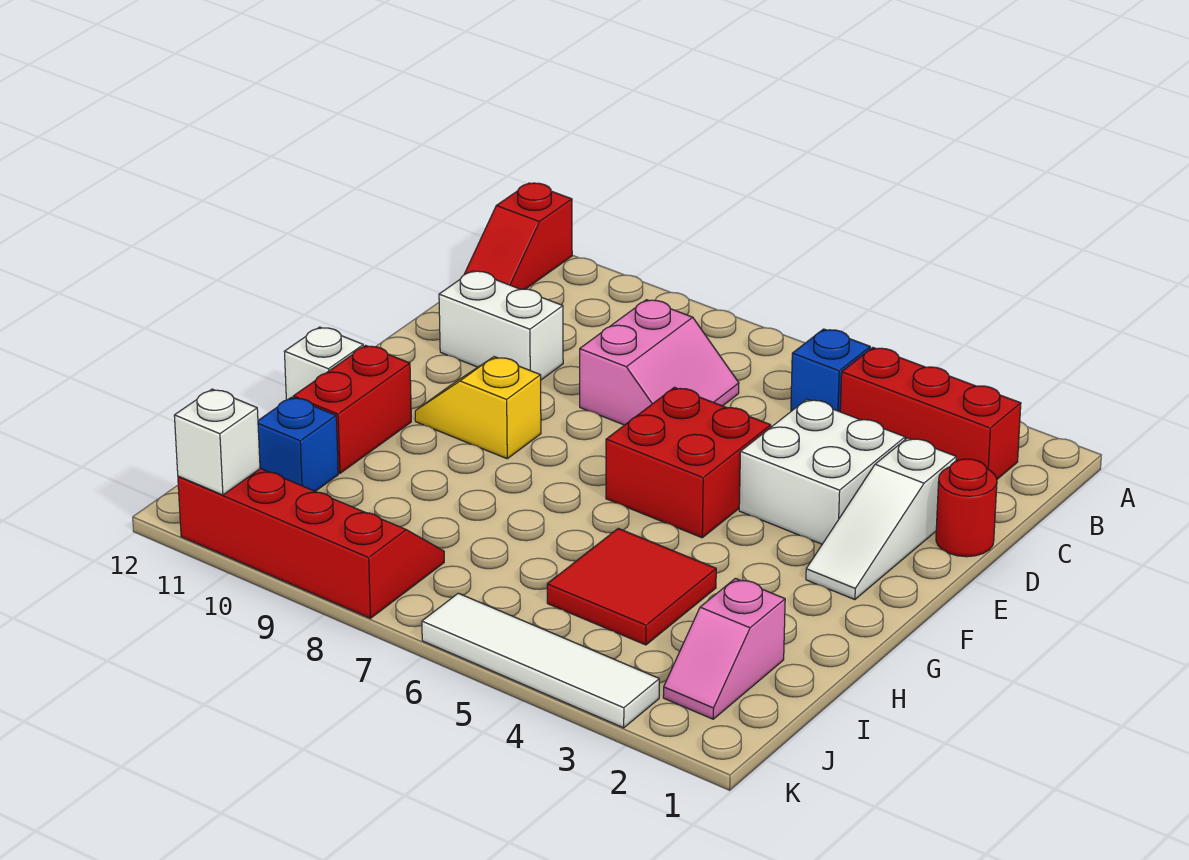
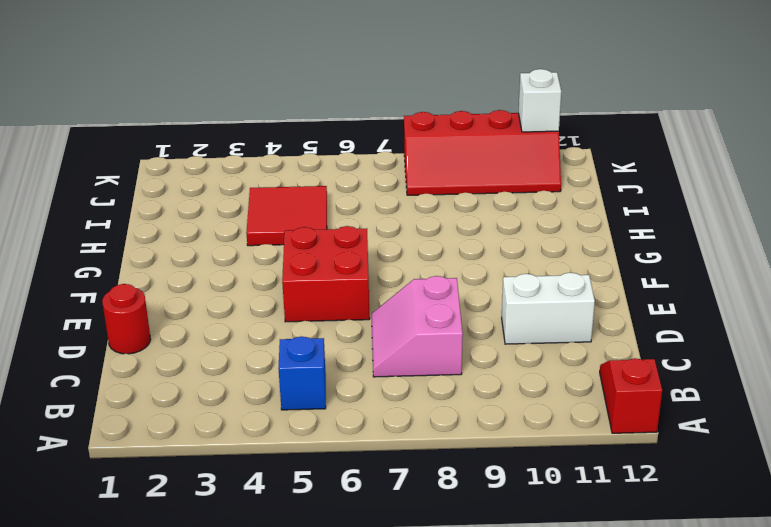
none -> red brick B2:B4 level 1
none -> white slope D2:F2 level 1 top D
none -> white brick D3:E4 level 1

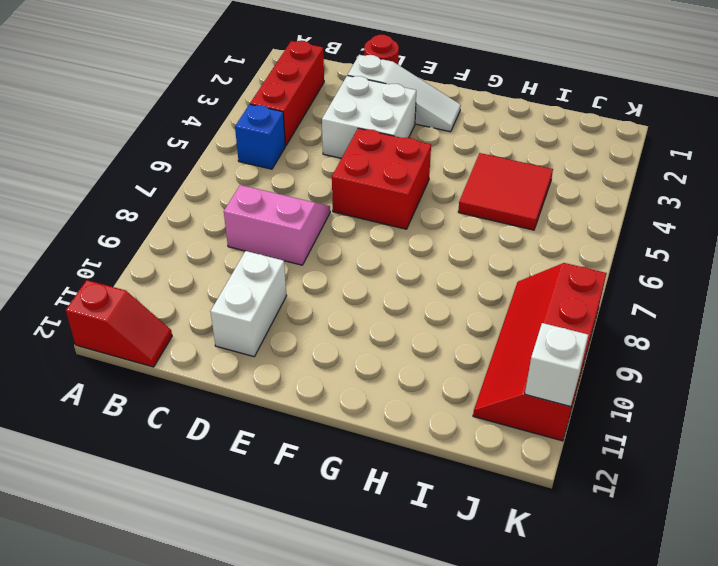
none -> yellow slope F9:F10 level 1 top 9
none -> red brick G11:H11 level 1
none -> white brick G12 level 1

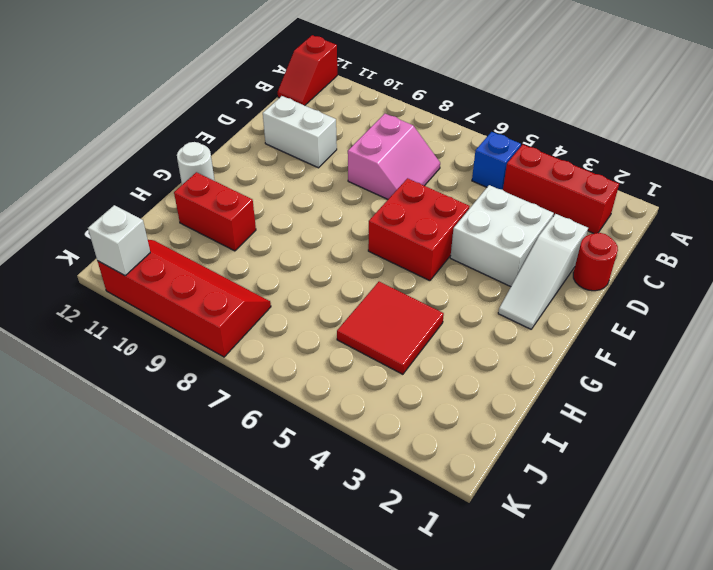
white round brick G12 level 1 -> white brick G12 level 1
red brick H10:H11 level 1 -> red brick G11:H11 level 1
none -> yellow slope F9:F10 level 1 top 9
none -> pink slope I2:J2 level 1 top I
none -> blue brick I11 level 1

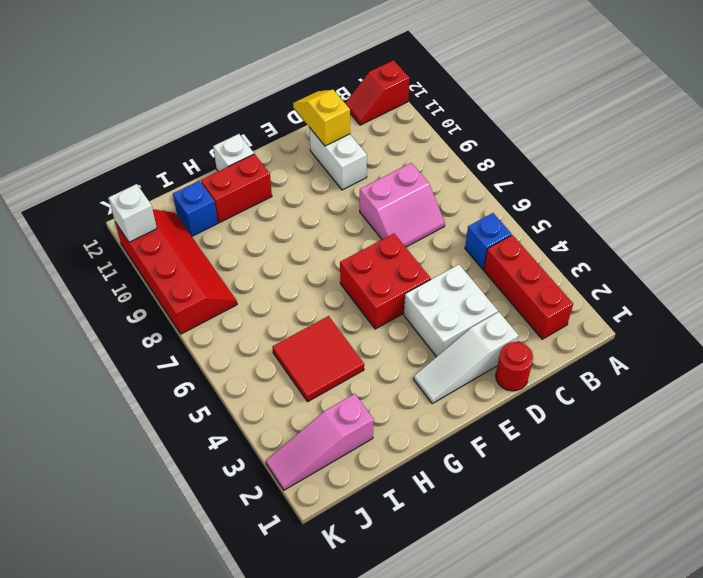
yellow slope D11:D12 level 2 top 11 -> yellow slope F9:F10 level 1 top 9
pink slope I2:K2 level 1 top I -> pink slope I2:J2 level 1 top I
none -> white tile K3:K6 level 1

